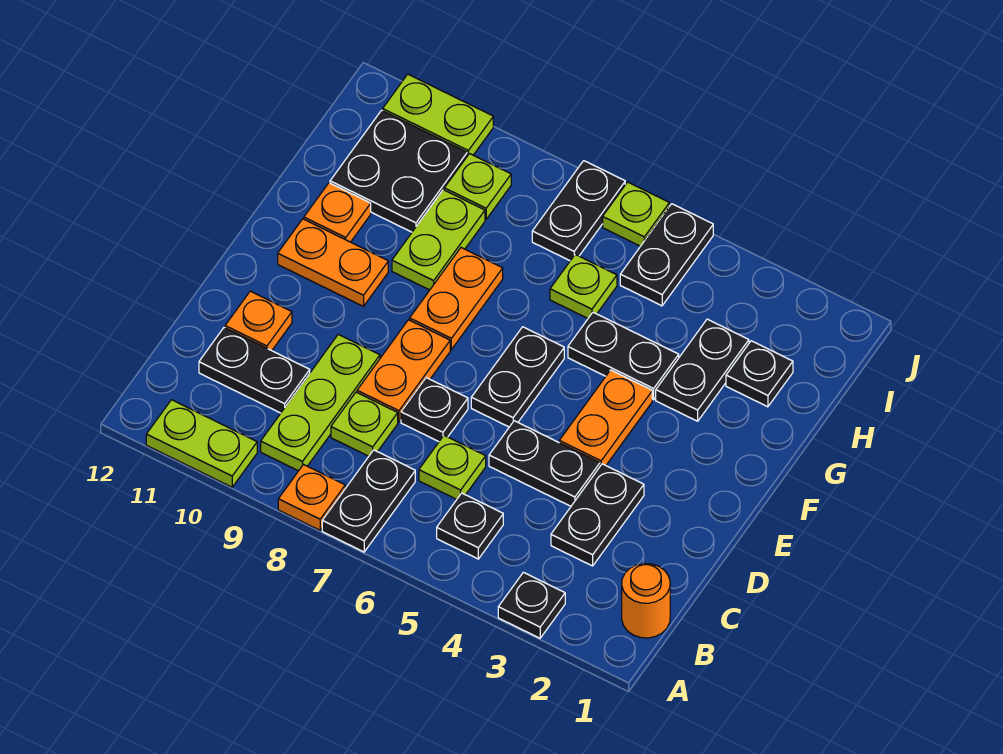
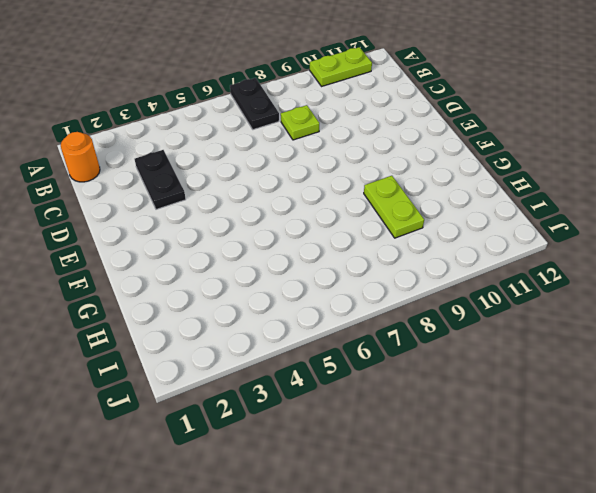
none -> black plate A3 level 1
none -> orange plate A8 level 1
none -> black plate B5 level 1
none -> lime plate B9:D9 level 1

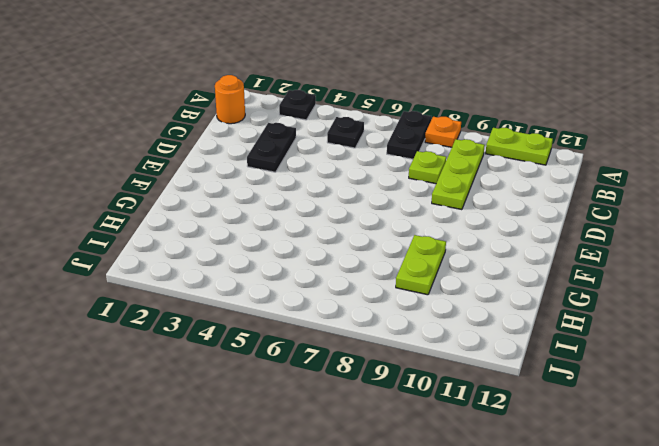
none -> lime plate C6 level 1
none -> black plate C10:C11 level 1
none -> black plate D4:D5 level 1
none -> black plate D7 level 1

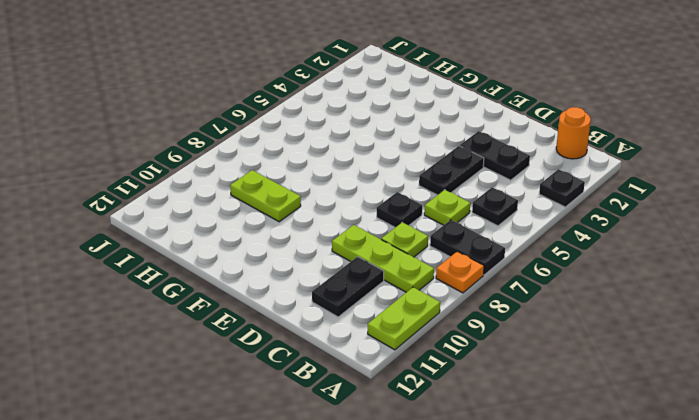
none -> orange plate D8:E8 level 1
none -> orange plate D11 level 1
none -> orange plate E4:F4 level 1
none -> black plate E6:F6 level 1

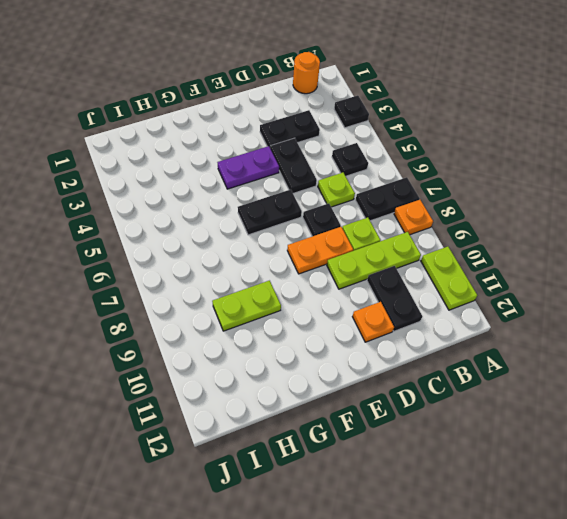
purple plate E4:F4 level 1 -> orange plate E4:F4 level 1
none -> orange plate F8:G8 level 1
none -> orange plate F10:F11 level 1
none -> black plate G3:H3 level 1
none -> black plate G4:G5 level 1

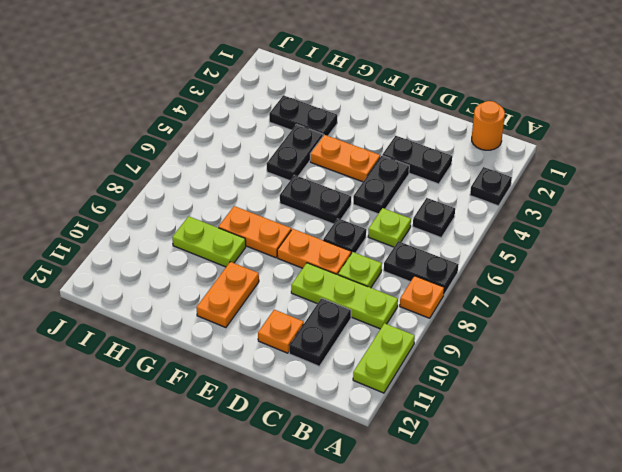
none -> orange plate G11 level 1
none -> black plate H2 level 1
none -> lime plate H6 level 1
none -> black plate H10:I11 level 1

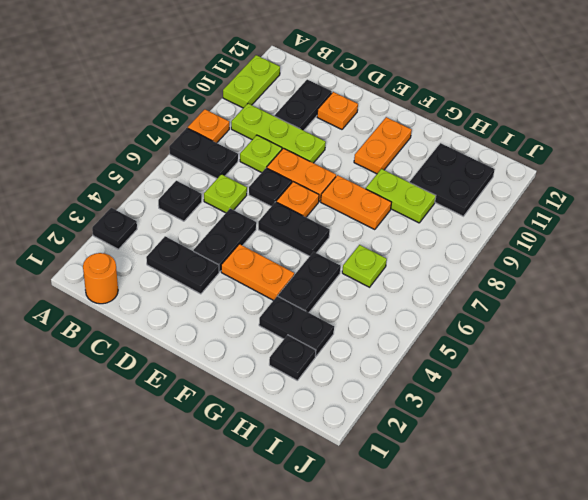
orange plate E7 level 1 -> orange plate G11 level 1
none -> black plate I5:J5 level 1
none -> black plate I7:J7 level 1
none -> lime plate I9 level 1
none -> lime plate J6 level 1

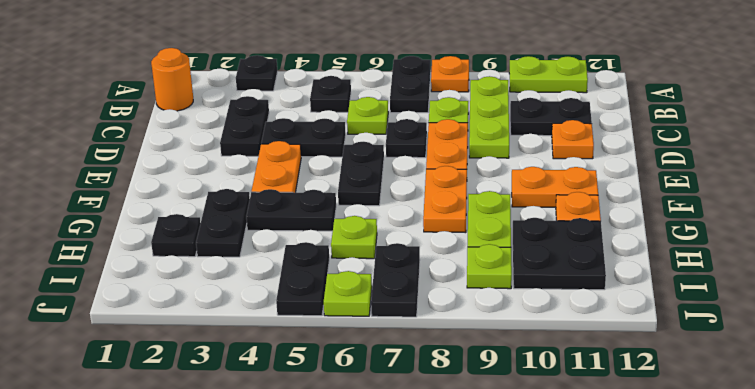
none -> lime plate J10:J11 level 1

